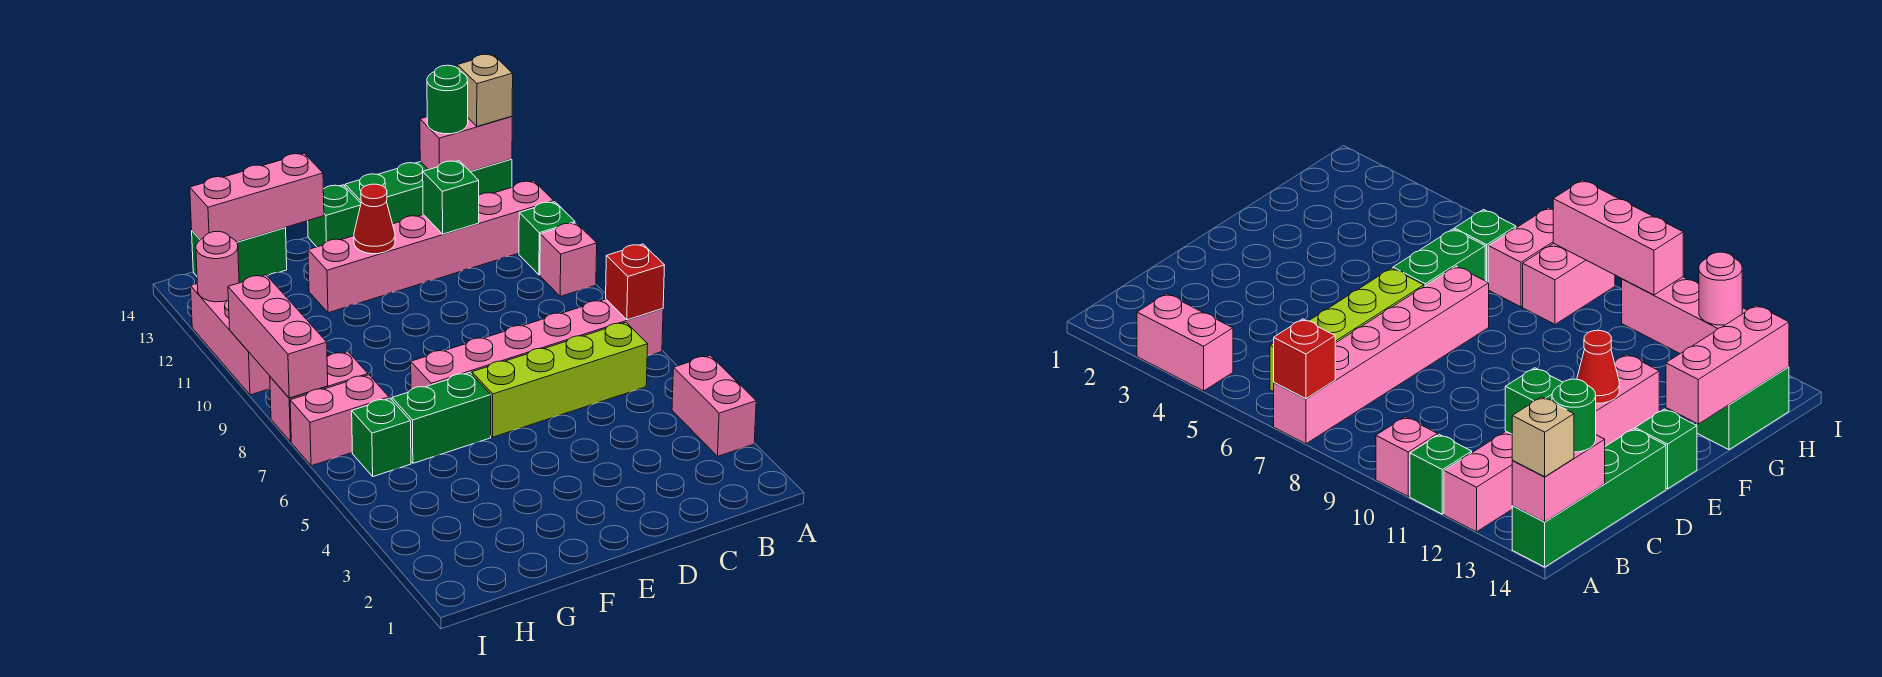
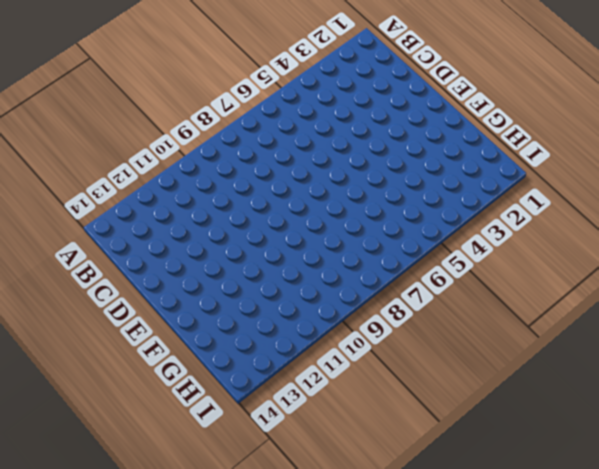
none -> pink brick A3:A4 level 1
none -> pink brick A7:F7 level 1
none -> pink brick A10 level 1

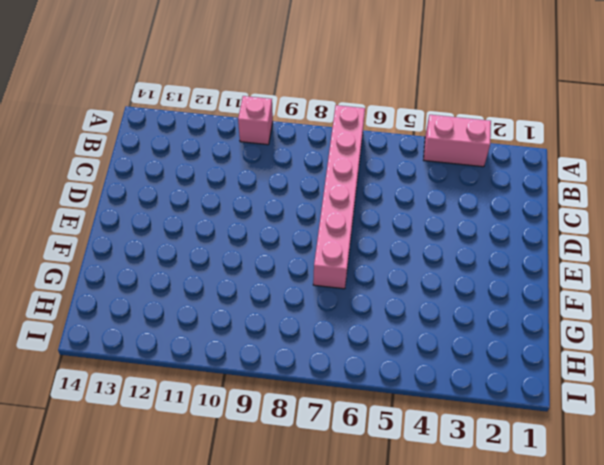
none -> green brick A11 level 1
none -> pink brick A12:F12 level 1
none -> green brick A14:D14 level 1

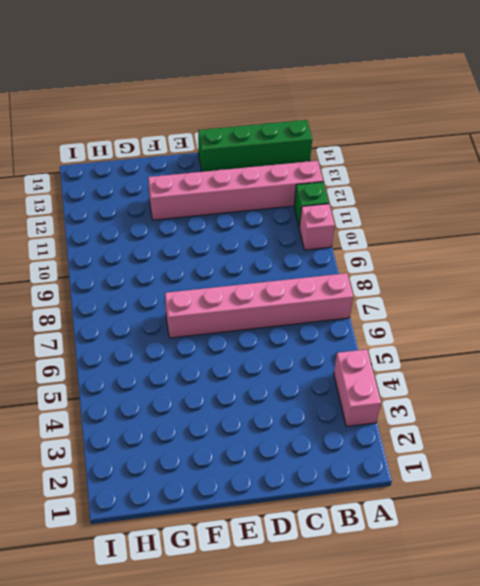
none -> lime brick B6:E6 level 1
none -> green brick E14 level 1
none -> green brick F6:G6 level 1

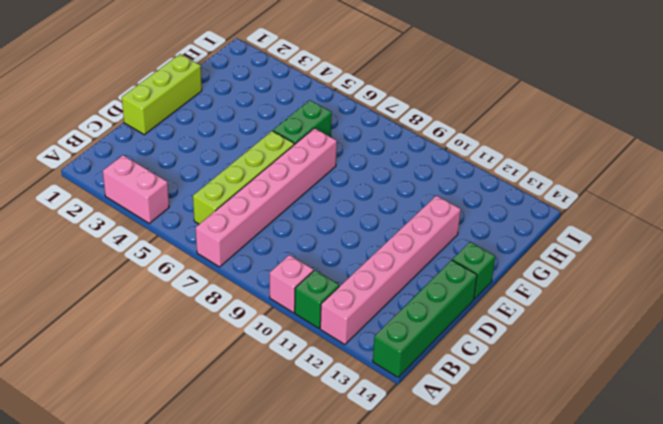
lime brick D1:F1 level 1 -> none
none -> green brick G14:H14 level 1
none -> green brick H6 level 1
none -> pink brick H7:I7 level 1

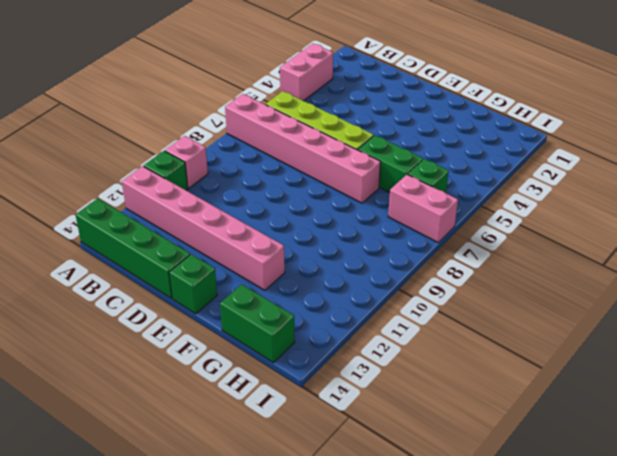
none -> pink brick H8:I8 level 1
none -> pink brick I10:I12 level 1
none -> red brick A7 level 2

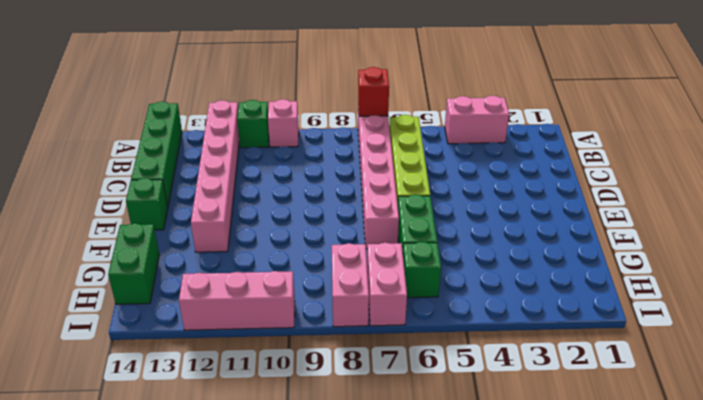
none -> pink brick A14:B14 level 2
none -> green brick C12 level 2
none -> red cone E12 level 2

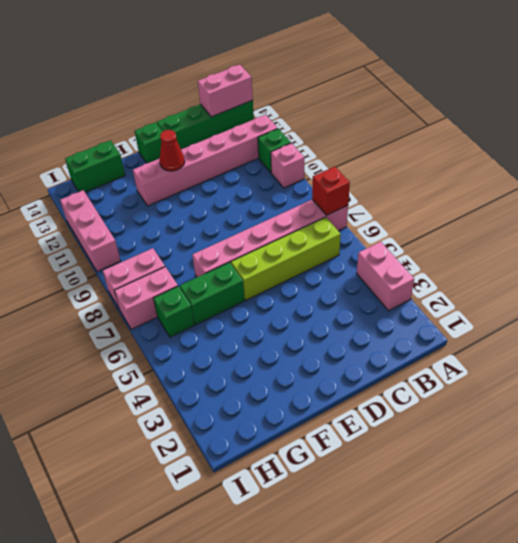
none -> green brick C12 level 2
none -> pink brick F14:H14 level 2
none -> pink brick I8:I10 level 2

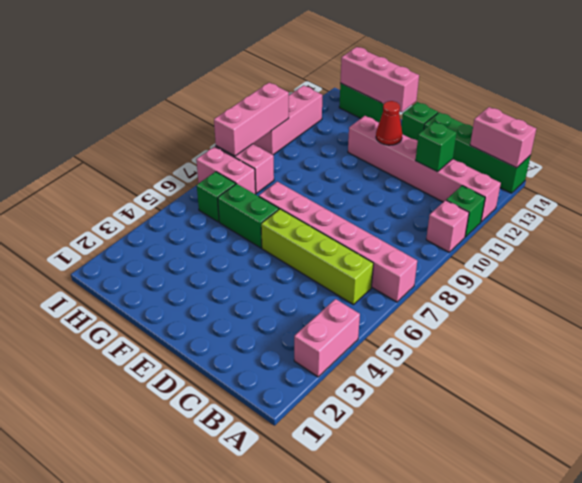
none -> red brick A7 level 2
none -> pink round brick I12 level 2
none -> tan brick A14 level 3

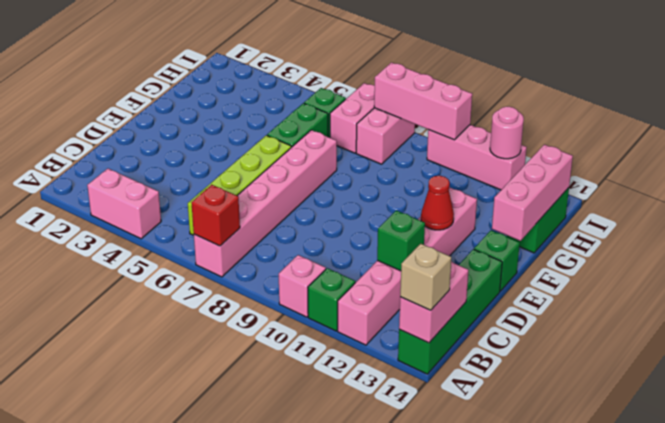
none -> green round brick B14 level 3

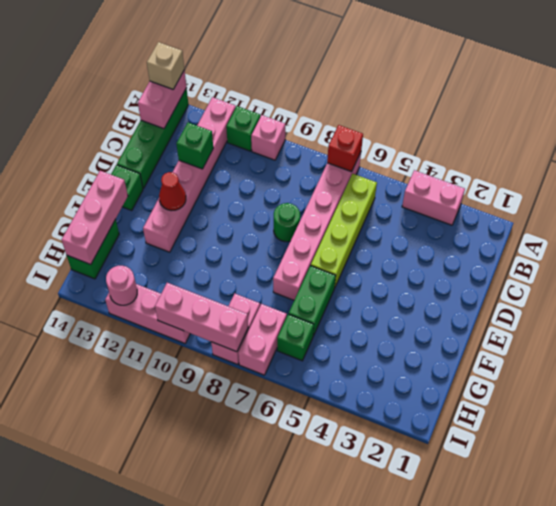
green round brick D8 level 1 -> green round brick B14 level 3

